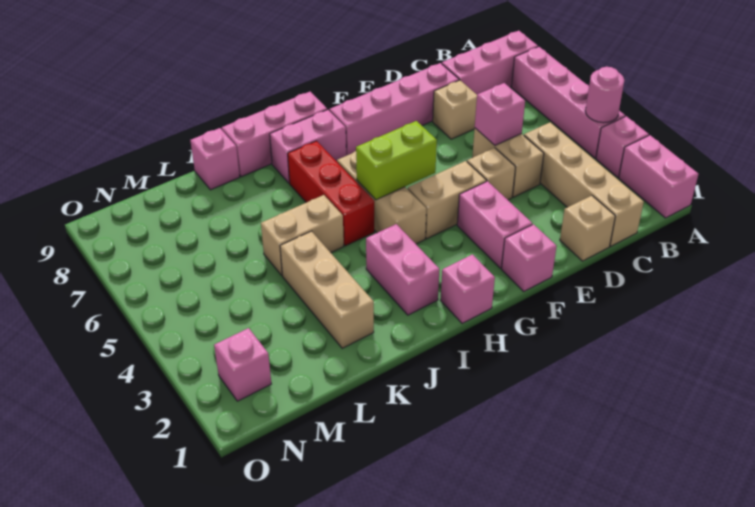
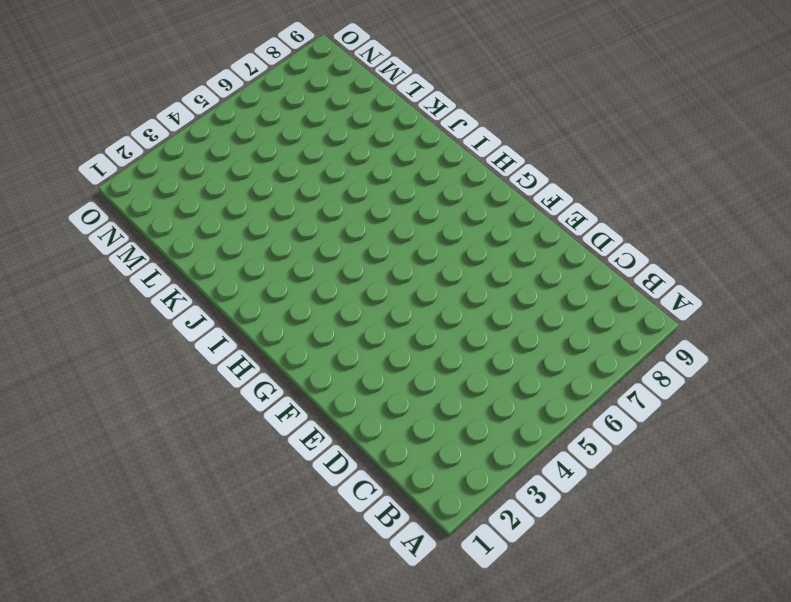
none -> pink brick A1:A2 level 1
none -> pink brick A3 level 1
none -> pink brick A4:A7 level 1

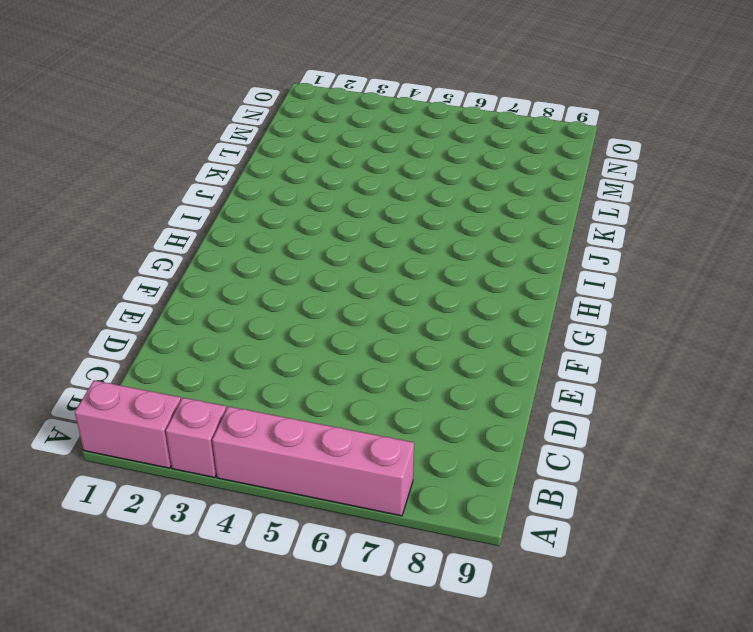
none -> pink brick A8:C8 level 1
none -> tan brick C1:C4 level 1
none -> tan brick D1 level 1

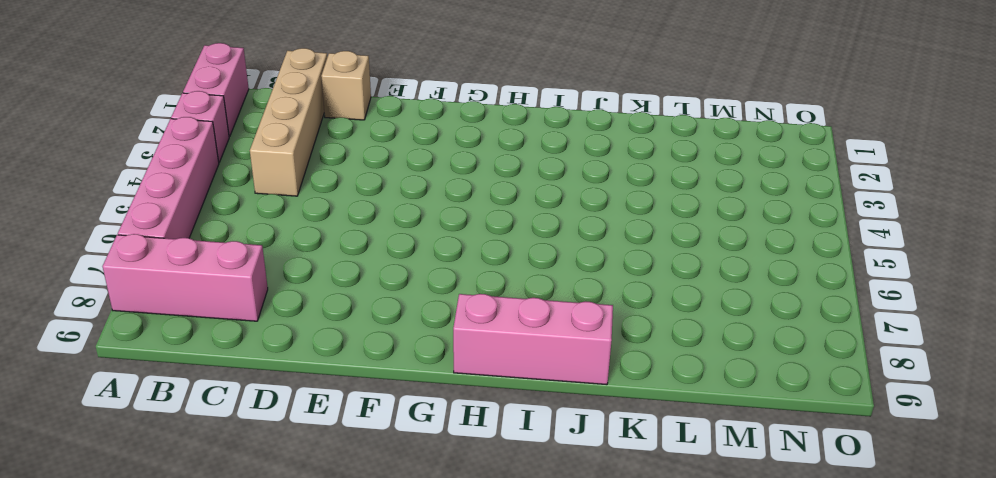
none -> tan brick D4:D5 level 1
none -> tan brick D7 level 1
none -> pink brick D8:G8 level 1

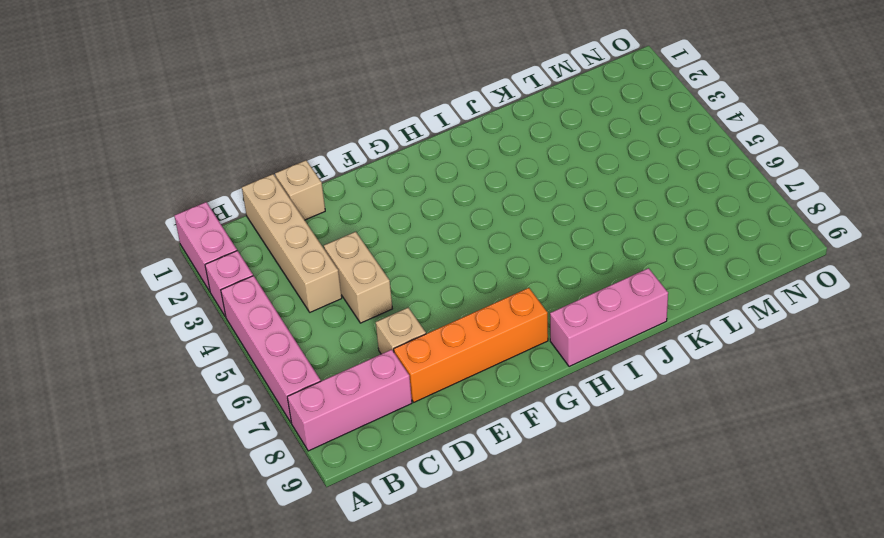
orange brick D8:G8 level 1 -> pink brick D8:G8 level 1
none -> tan brick E4 level 1
none -> pink brick F1 level 1
none -> pink brick F2:F3 level 1

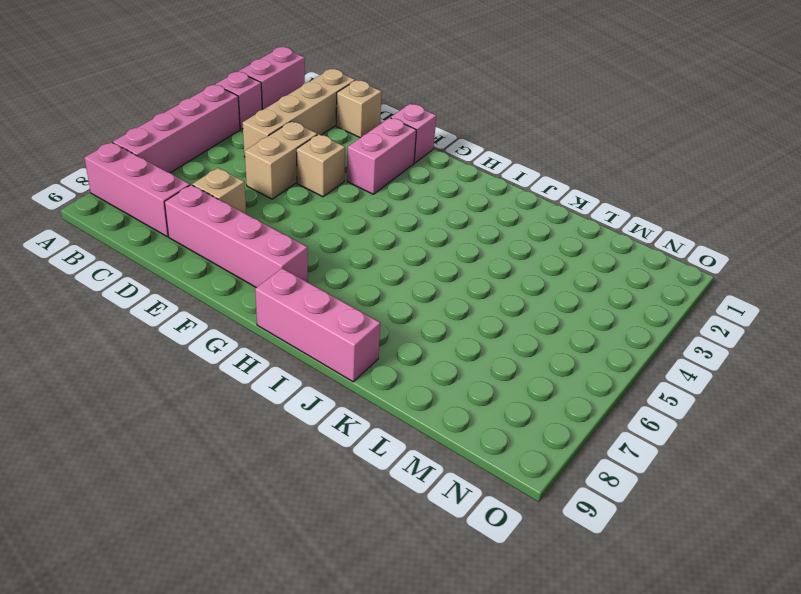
none -> tan brick F4:G4 level 1
none -> pink brick H1 level 1
none -> tan brick H4:H6 level 1

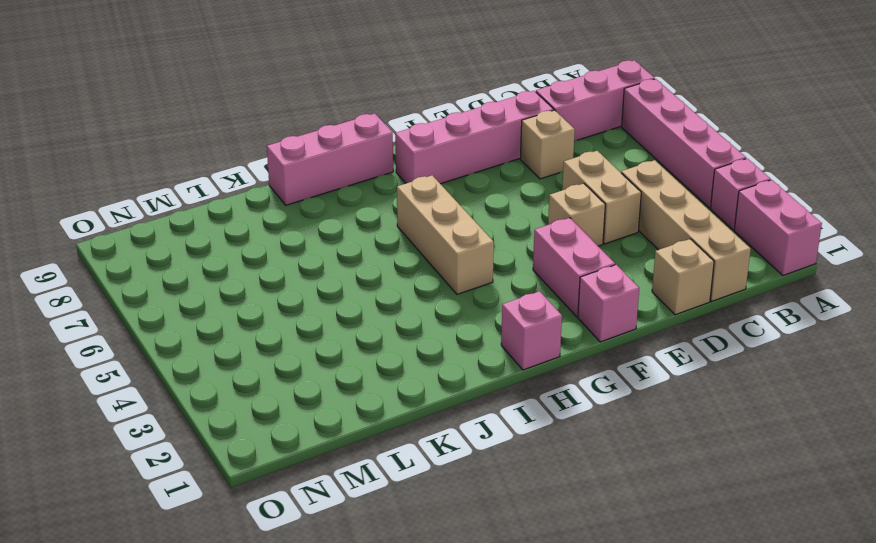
none -> tan brick F4:G4 level 1
none -> pink brick H8:I8 level 1
none -> pink brick I2:I3 level 1

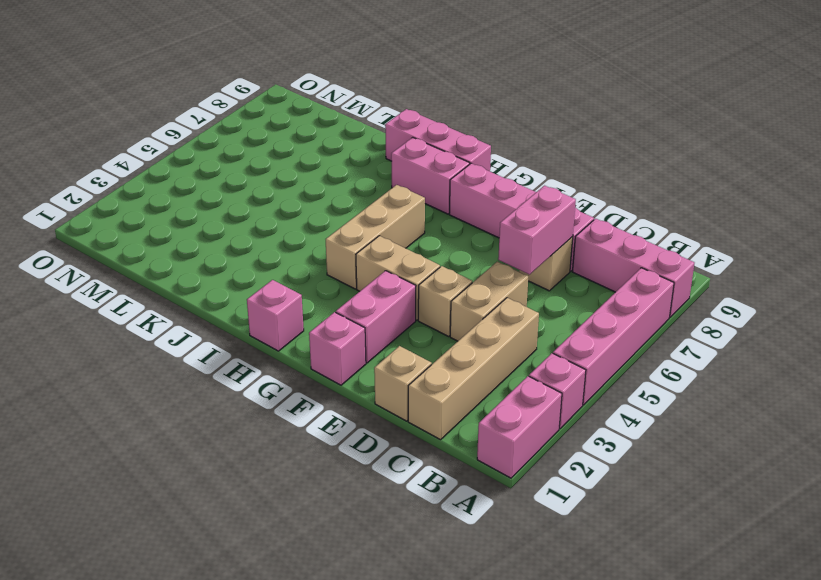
pink brick D6:D7 level 2 -> pink brick I2:I3 level 1
none -> red brick I5:I7 level 1
none -> tan brick J5:K5 level 1
none -> tan brick K2:K4 level 1

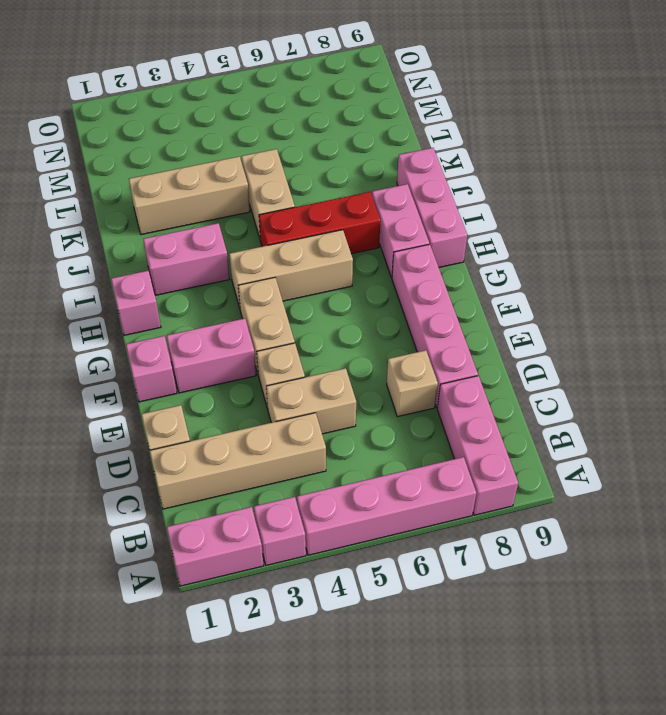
none -> pink brick K9 level 1
none -> pink brick N2 level 1
none -> pink round brick A4 level 2

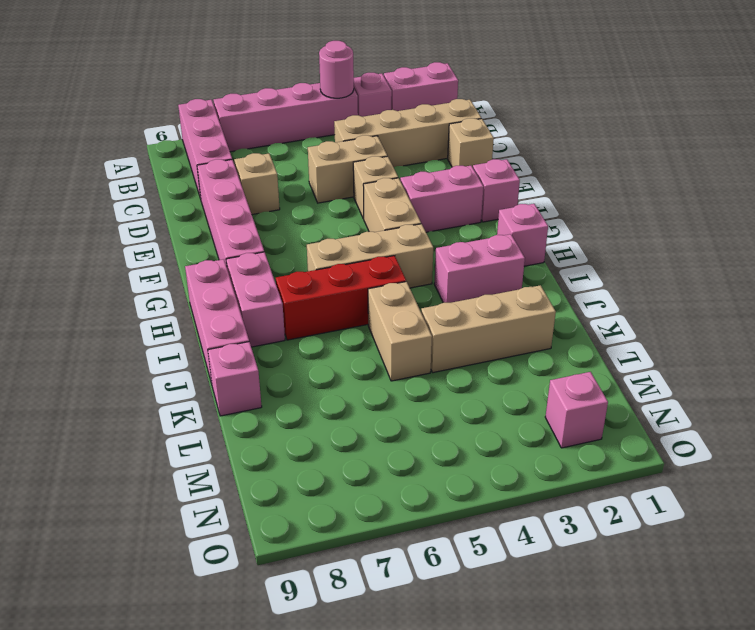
none -> pink brick D5 level 2
none -> lime brick G5:H5 level 2

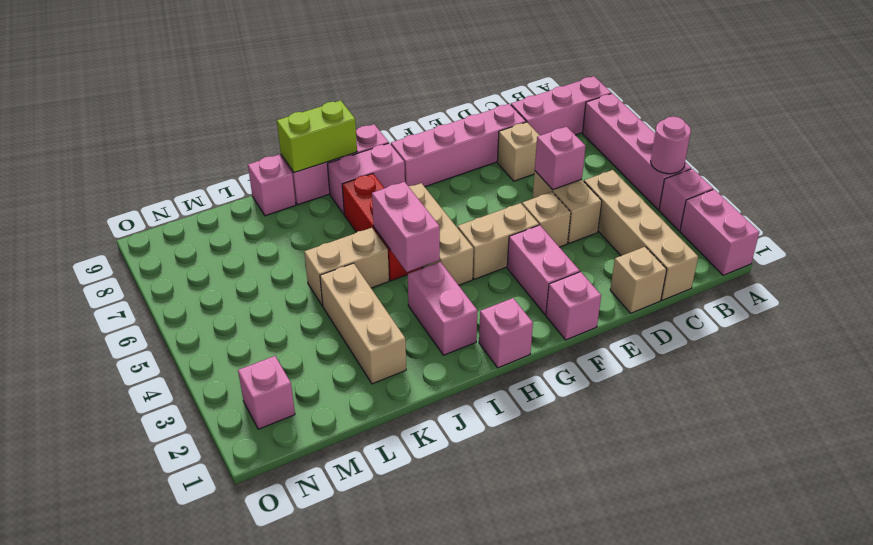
pink brick I4:I5 level 2 -> none
lime brick I9:J9 level 2 -> lime brick G5:H5 level 2

